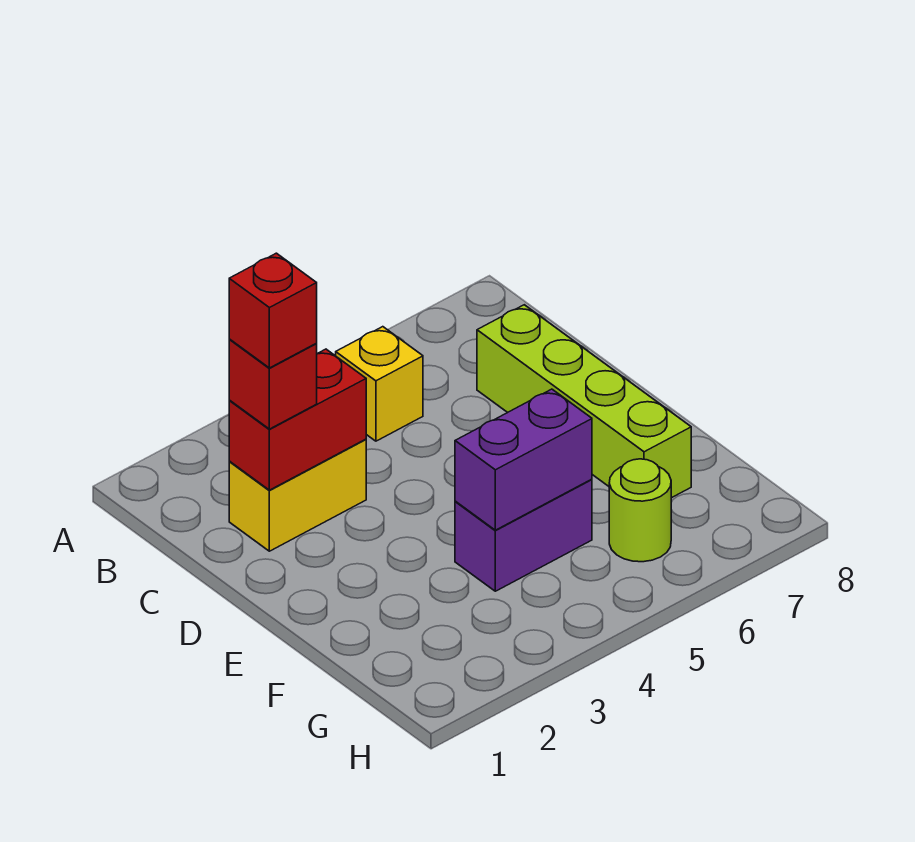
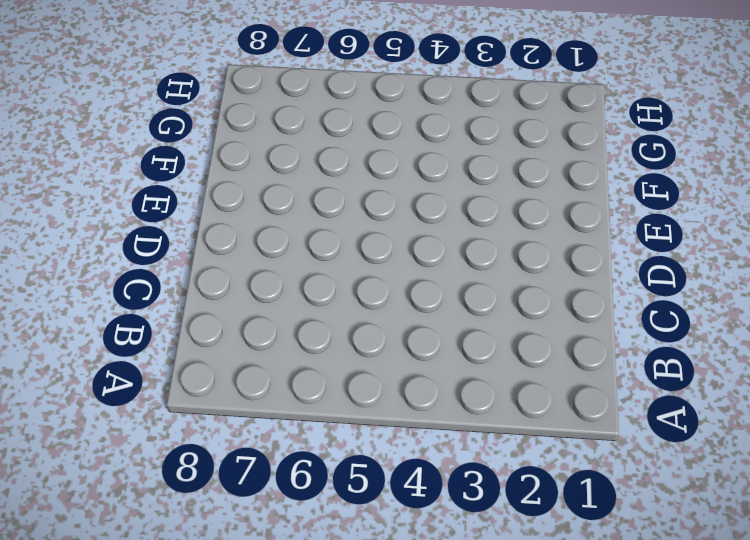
none -> yellow brick B5 level 1
none -> yellow brick C2:C3 level 1

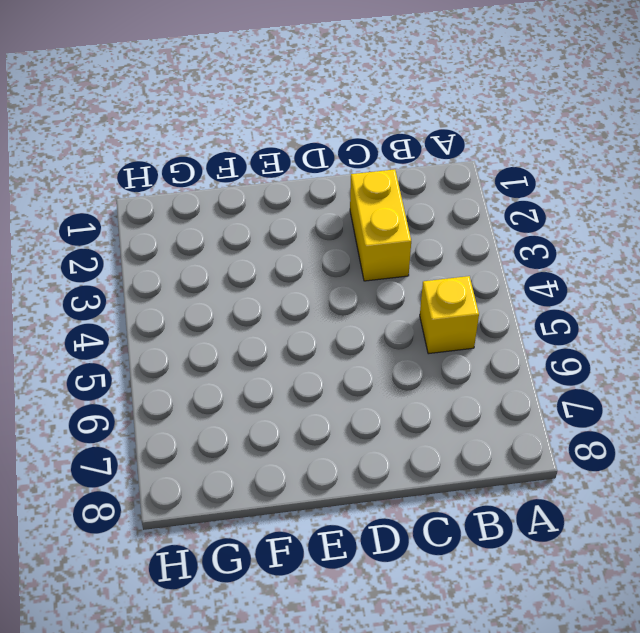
none -> lime brick C7:F7 level 1
none -> purple brick F4:F5 level 1

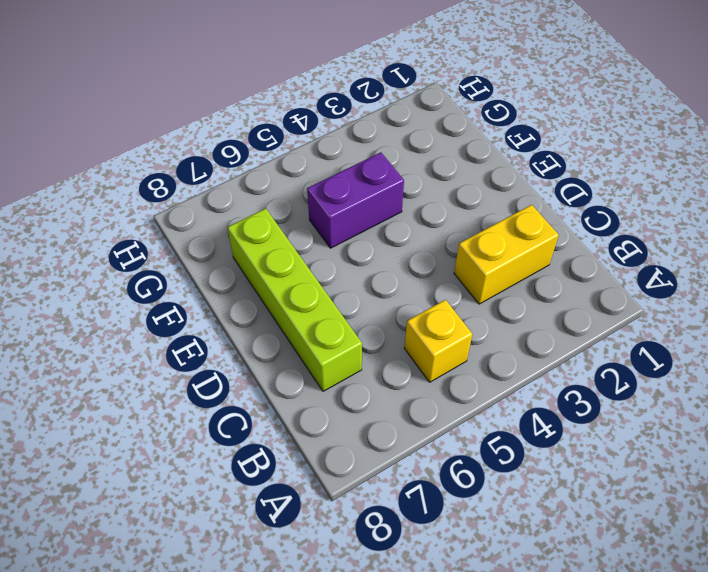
none -> lime round brick G6 level 1
none -> red brick C2:C3 level 2

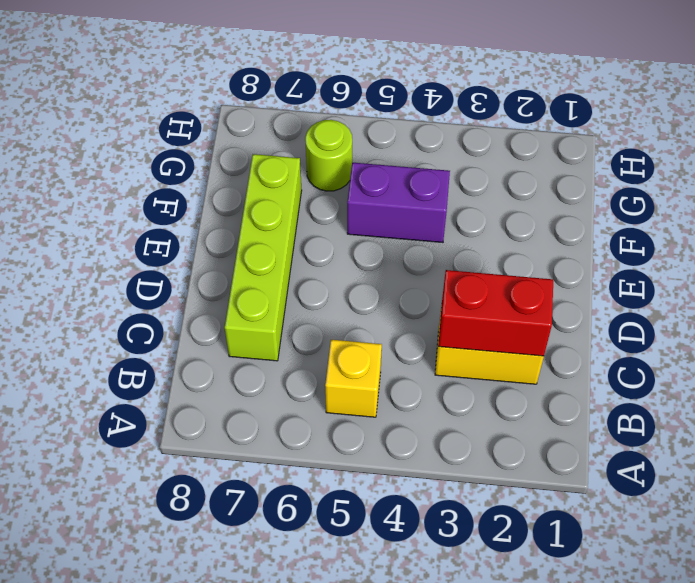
none -> purple brick F4:F5 level 2
none -> red brick C2 level 3

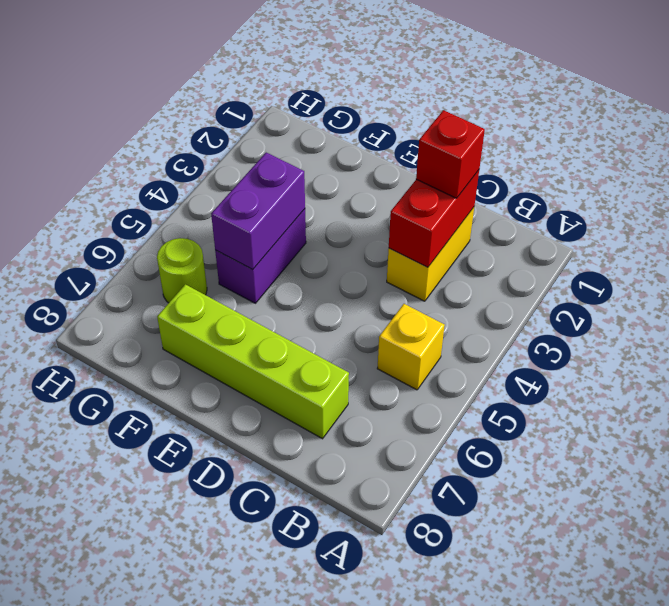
none -> red brick C2 level 4

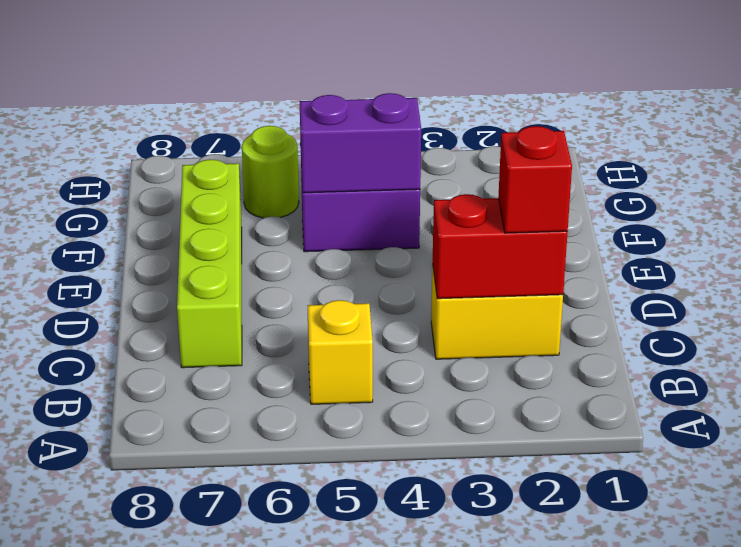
none -> red brick C2 level 4

